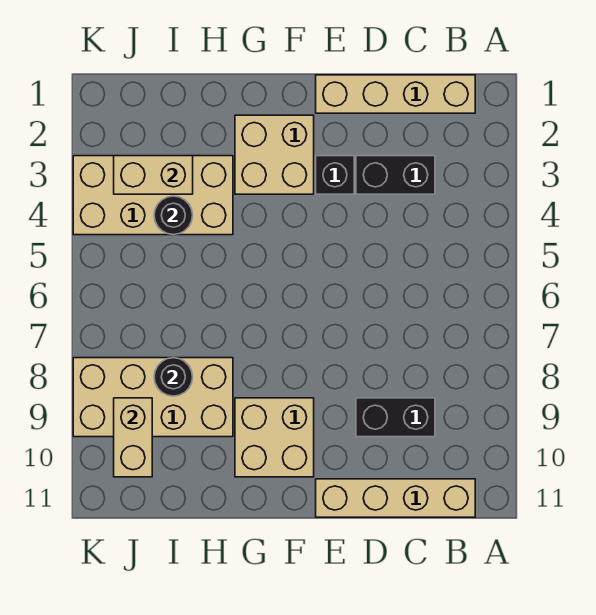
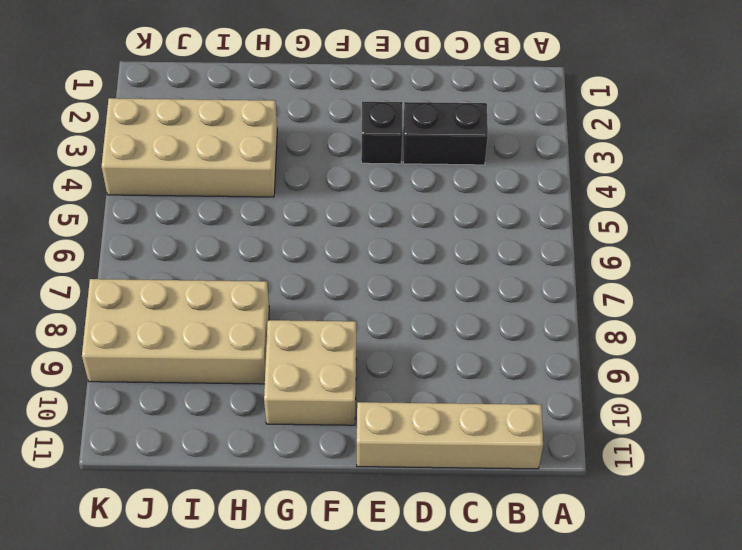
none -> tan brick B1:E1 level 1
none -> black brick C9:D9 level 1
none -> tan brick F2:G3 level 1

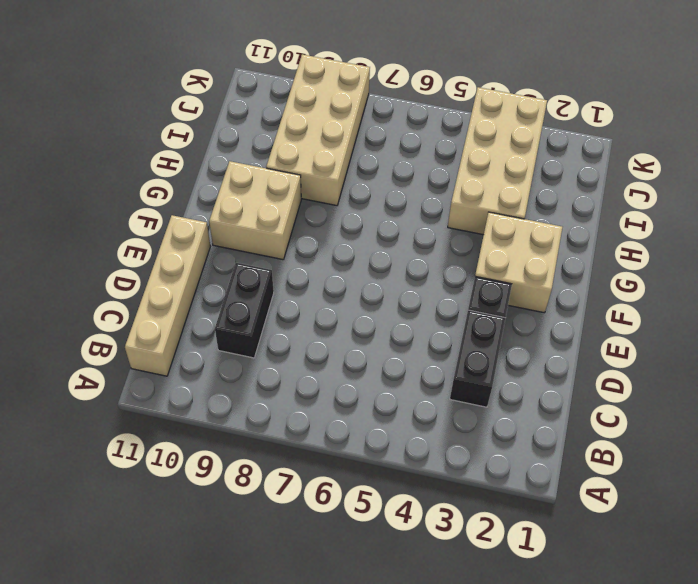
none -> tan brick B1:E1 level 1
none -> tan brick I3:J3 level 2
none -> black round brick I4 level 2

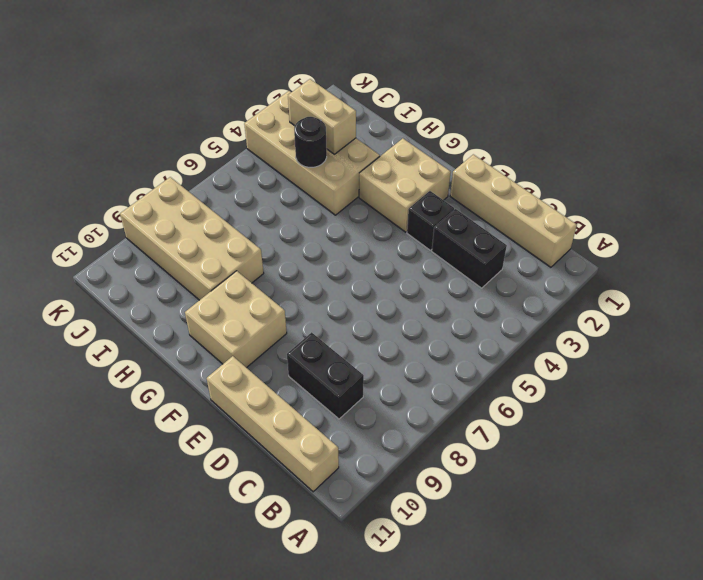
none -> black round brick I8 level 2
none -> tan brick J9:J10 level 2

